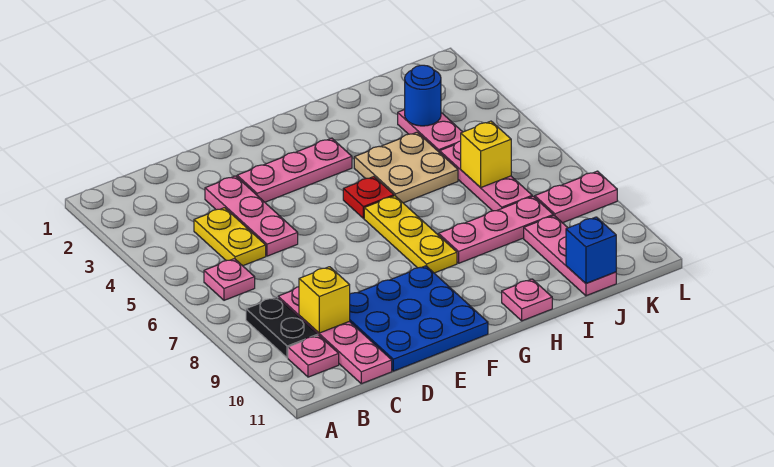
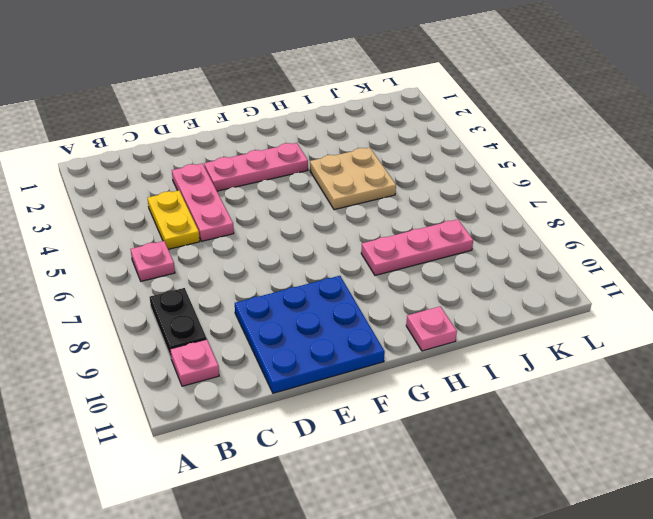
none -> pink plate C8:C11 level 1
none -> red plate G5 level 1
none -> yellow plate G6:G8 level 1

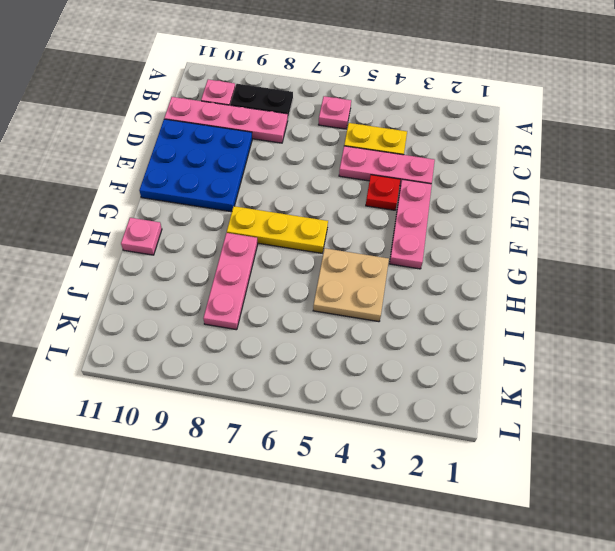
red plate E4 level 1 -> red plate G5 level 1
none -> pink plate J3:J4 level 1
none -> pink plate J5:J7 level 1
none -> pink plate J9:J11 level 1

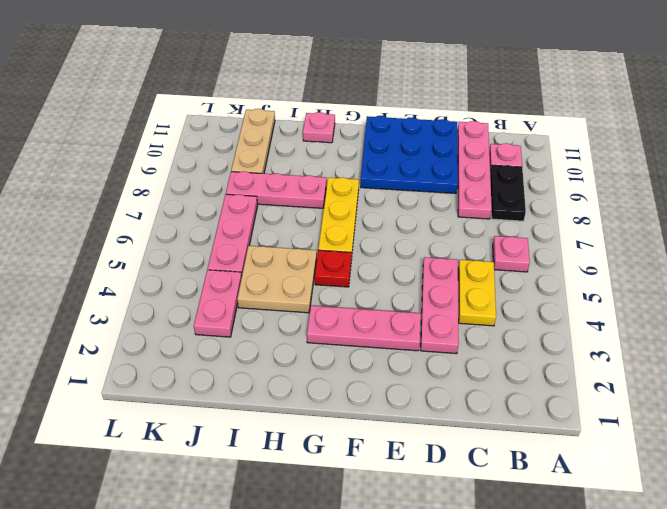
tan plate J9:J11 level 1 -> pink plate J9:J11 level 1
none -> pink plate K8:L8 level 1
none -> yellow brick C9 level 2
none -> blue round brick J3 level 2

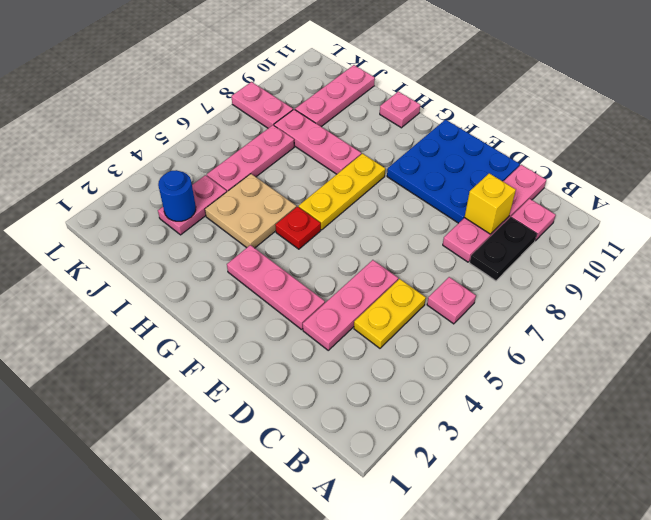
none -> yellow brick J6 level 2
none -> blue brick J11 level 2

